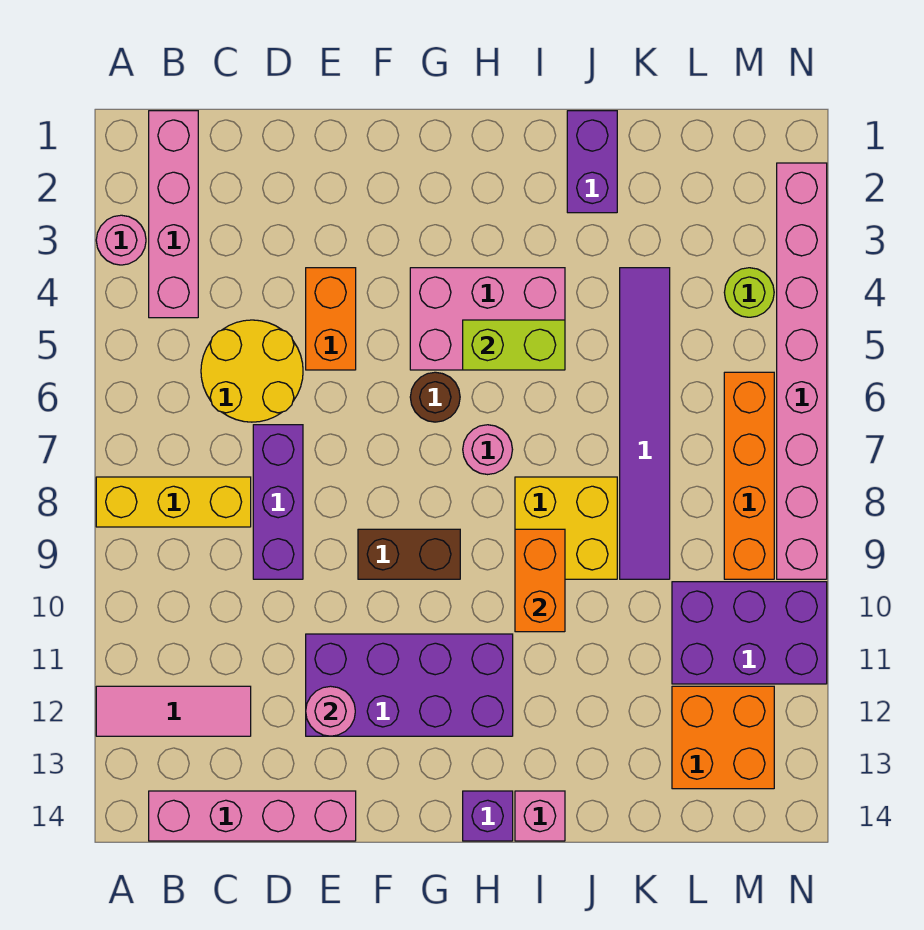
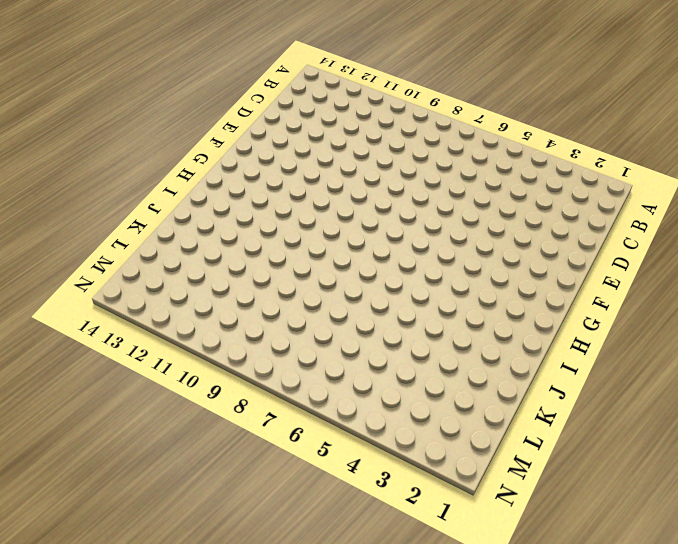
none -> pink round brick A3 level 1
none -> yellow brick A8:C8 level 1
none -> pink tile A12:C12 level 1

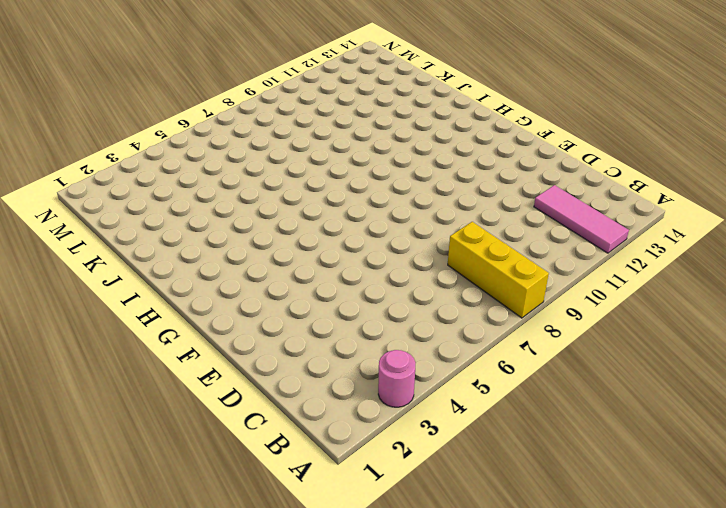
none -> pink brick B1:B4 level 1
none -> pink brick B14:E14 level 1
none -> yellow round brick C5:D6 level 1

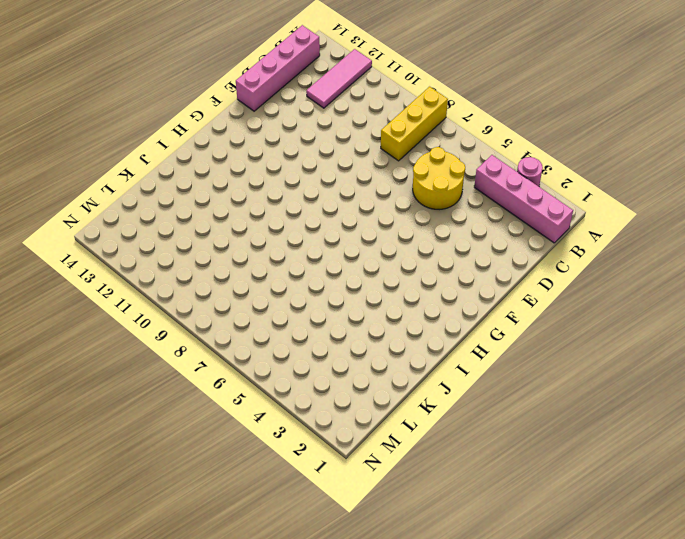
none -> purple brick D7:D9 level 1
none -> orange brick E4:E5 level 1
none -> purple brick E11:H12 level 1

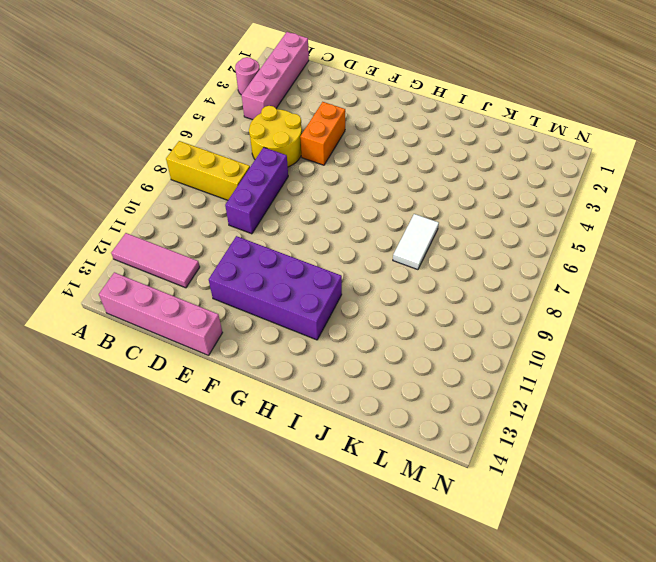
white tile J7:J8 level 1 -> yellow brick I8:J9 level 1
none -> brown brick F9:G9 level 1
none -> pink brick G4:I5 level 1
none -> brown round brick G6 level 1

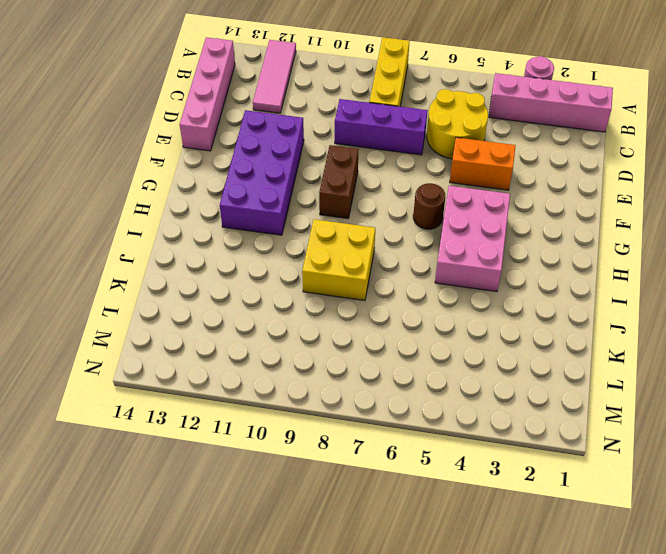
none -> pink round brick H7 level 1
none -> purple brick H14 level 1
none -> pink brick I14 level 1

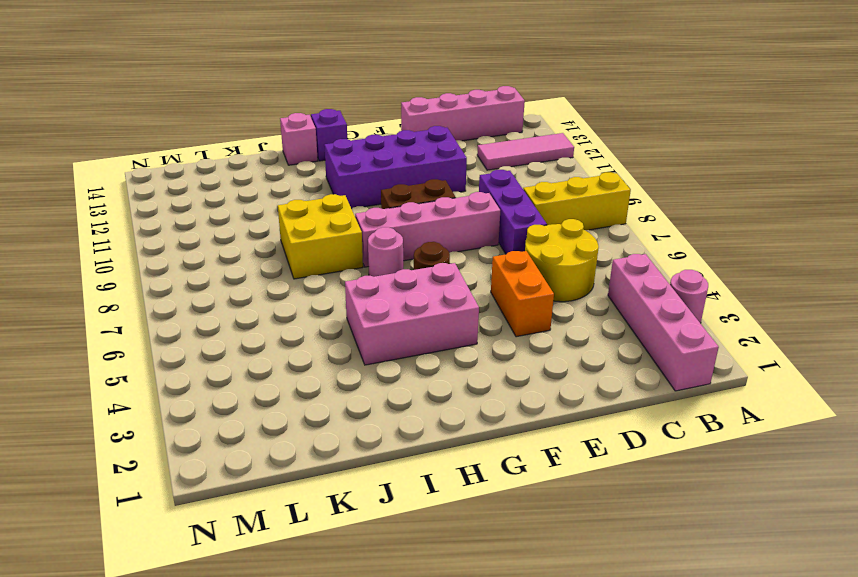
pink brick E8:H8 level 1 -> none
none -> purple brick J1:J2 level 1
none -> purple tile K4:K9 level 1
none -> purple brick L10:N11 level 1

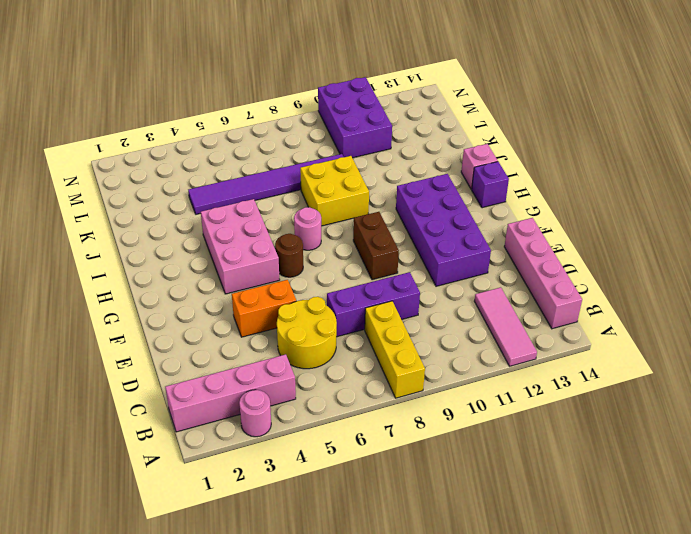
none -> purple brick J1:J2 level 1
none -> orange brick L12:M13 level 1
none -> lime round brick M4 level 1

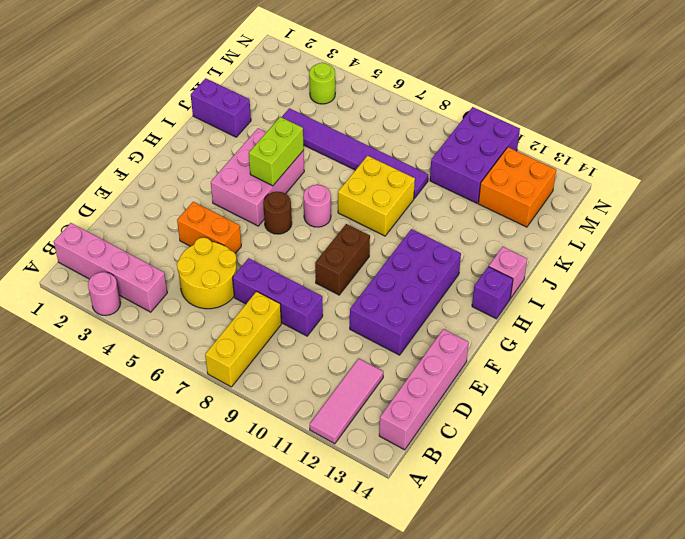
none -> orange brick M6:M9 level 1
none -> pink brick N2:N9 level 1
none -> pink round brick E12 level 2

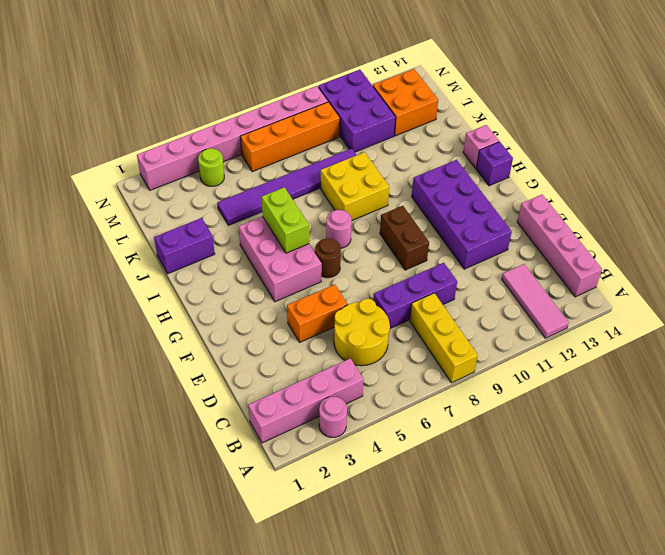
none -> pink round brick E12 level 2
none -> orange brick I9:I10 level 2

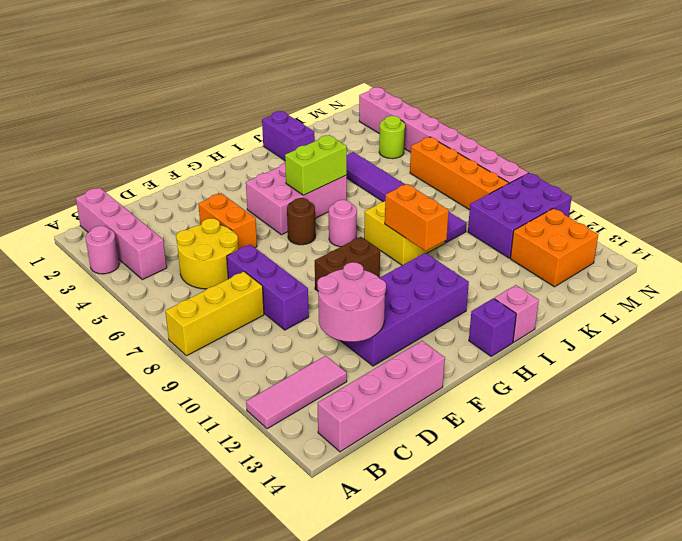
pink round brick D11:E12 level 2 -> pink round brick E12 level 2

